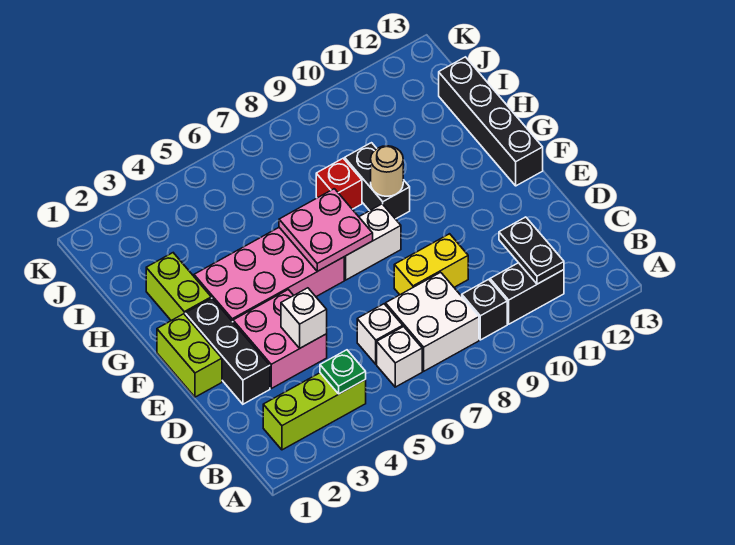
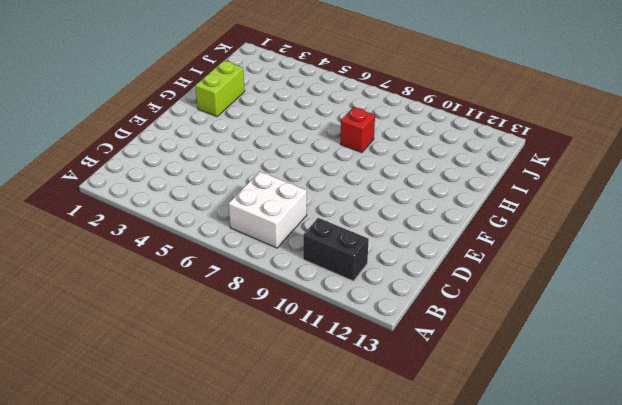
none -> lime brick B2:B4 level 1
none -> white brick B6 level 1
none -> black brick B9 level 1

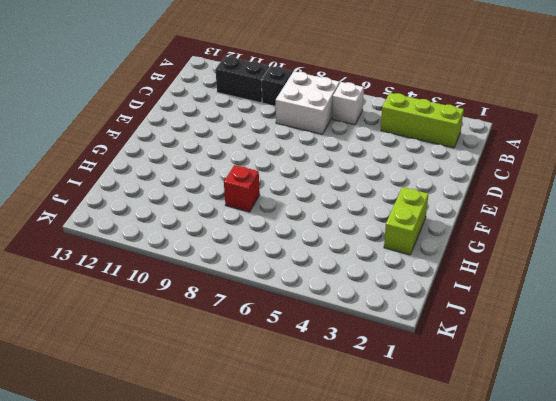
none -> white brick C6 level 1
none -> black brick D2:F2 level 1
none -> pink brick D3:E4 level 1

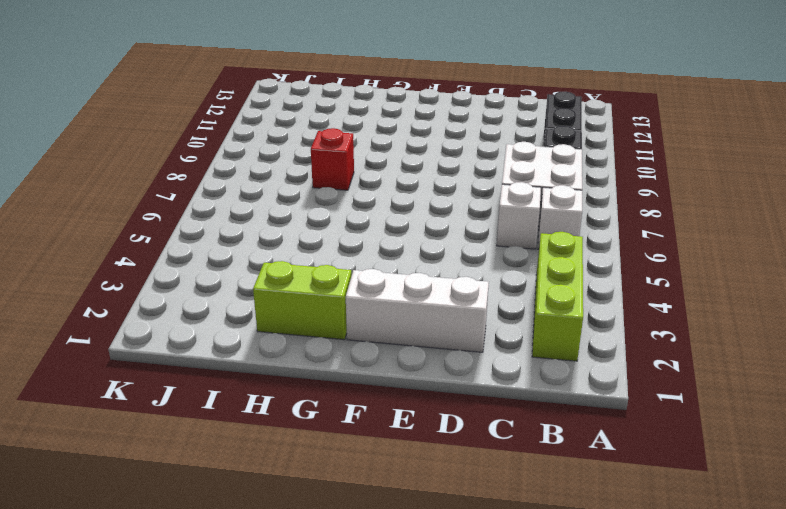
white brick D2:F2 level 1 -> black brick D2:F2 level 1
none -> pink brick D3:E4 level 1
none -> yellow brick D8:D9 level 1
none -> lime brick E1:F1 level 1

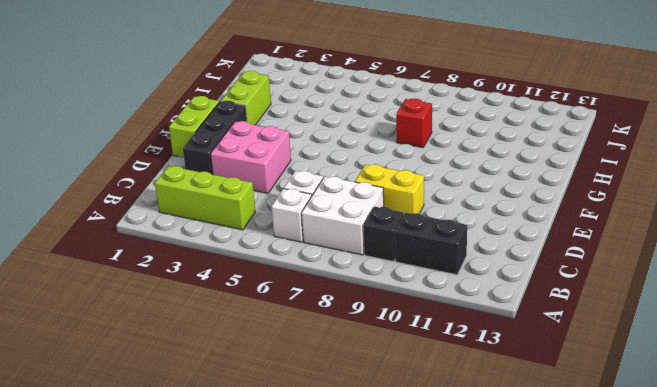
none -> pink brick F3:G6 level 1
none -> white brick F7:F8 level 1
none -> black brick F13:I13 level 1

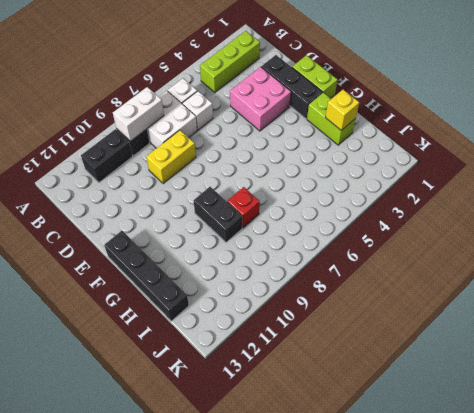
white brick B8:B9 level 2 -> white brick F7:F8 level 1
yellow brick H2 level 2 -> none
none -> pink brick F3:G6 level 1
none -> green plate B4 level 2
none -> black plate B11:C11 level 2

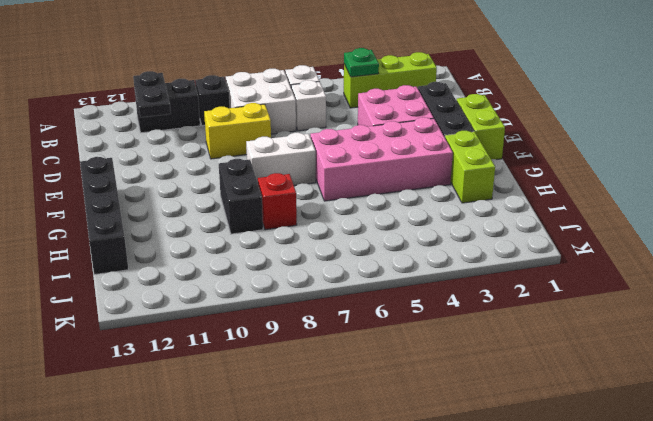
none -> white brick D4 level 2
none -> pink plate F6:G7 level 2
none -> tan round brick G9 level 2

